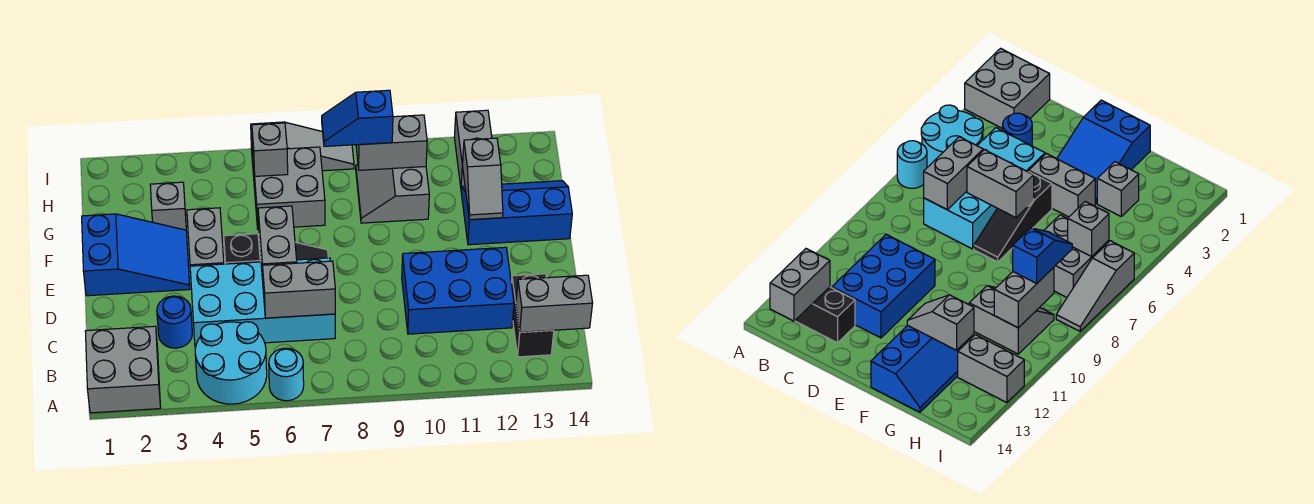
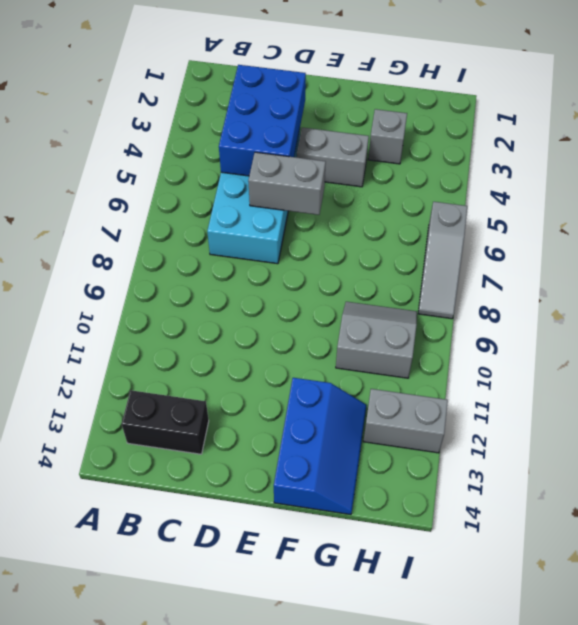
blue brick C3:D5 level 2 -> blue brick C10:D12 level 1
none -> grey brick A1:B2 level 1
none -> cyan round brick A4:B5 level 1
none -> cyan round brick A6 level 1

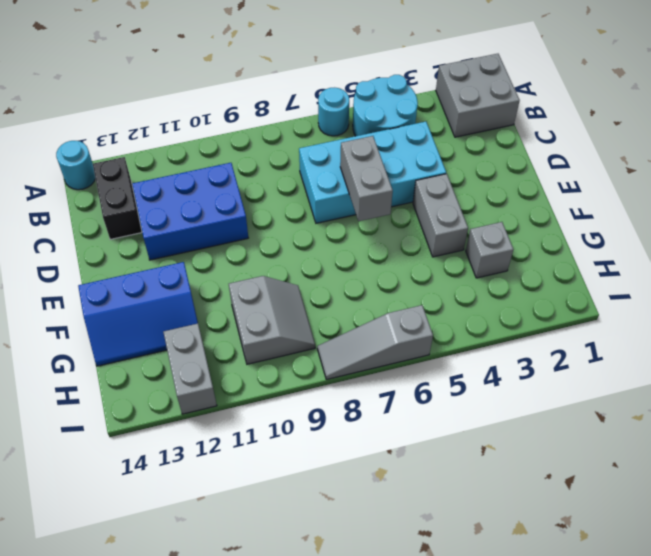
cyan round brick A14 level 1 -> none
none -> blue round brick C3 level 1
none -> blue slope E1:F3 level 1 top 1
none -> black slope E5:E7 level 1 top 5

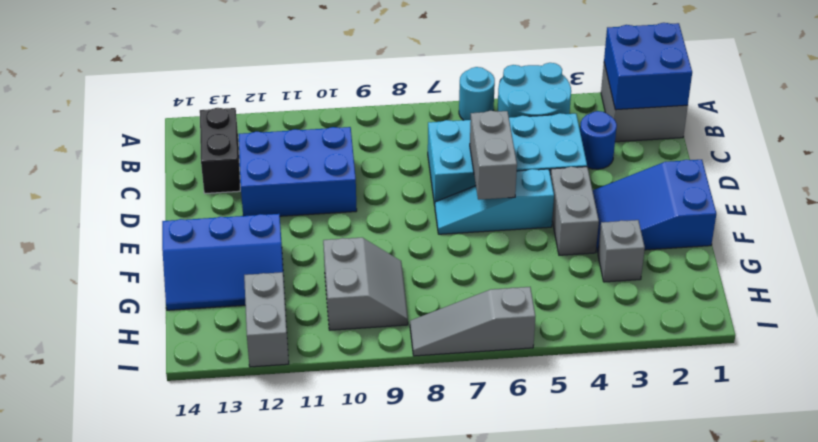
blue brick A1:B2 level 2 -> none
cyan slope E5:E7 level 1 top 5 -> black slope E5:E7 level 1 top 5
none -> grey brick G6:H7 level 1
none -> grey brick B13:B14 level 2
none -> grey brick C6:C7 level 2

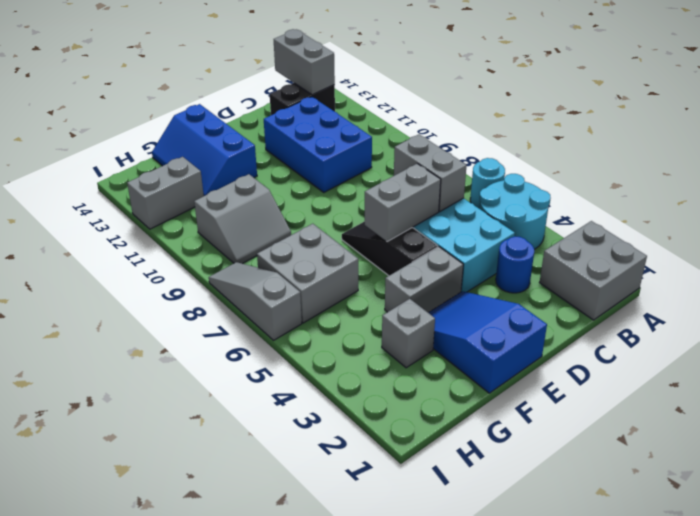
none -> grey slope F12:G12 level 2 top G
none -> grey brick H6 level 2
none -> grey brick H9:H10 level 2

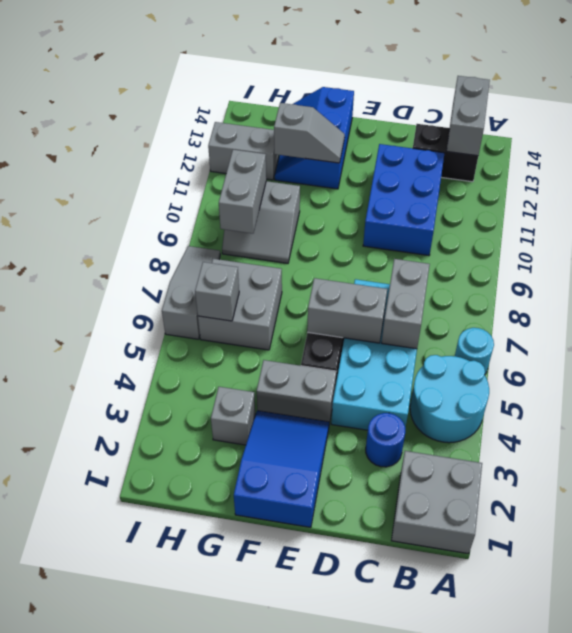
none -> blue slope H8:H9 level 3 top 9

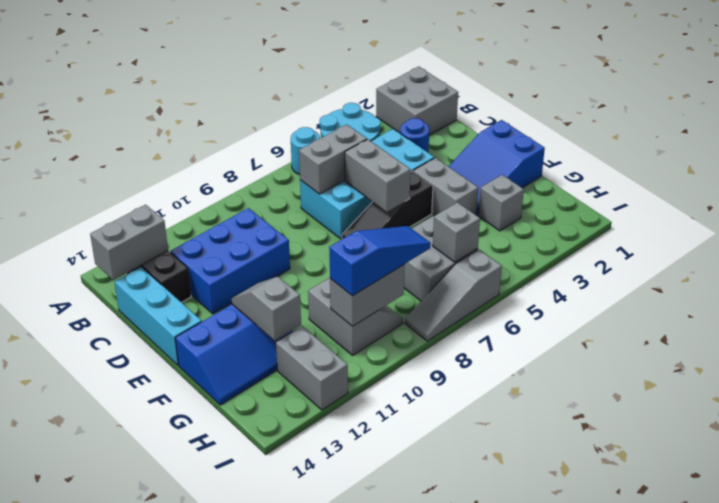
cyan brick C14:E14 level 1 -> none
blue slope H8:H10 level 3 top 10 -> blue slope H8:H9 level 3 top 9

